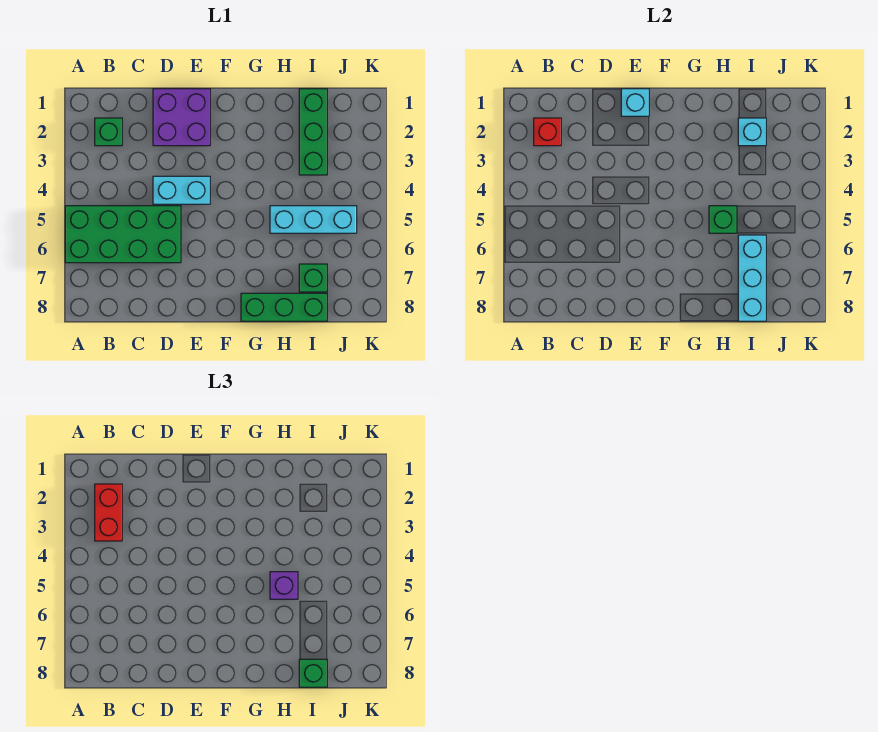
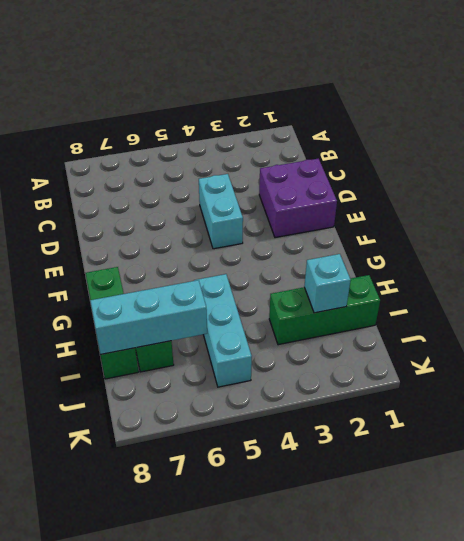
none -> green brick A5:D6 level 1
none -> green brick B2 level 1
none -> red brick B2 level 2

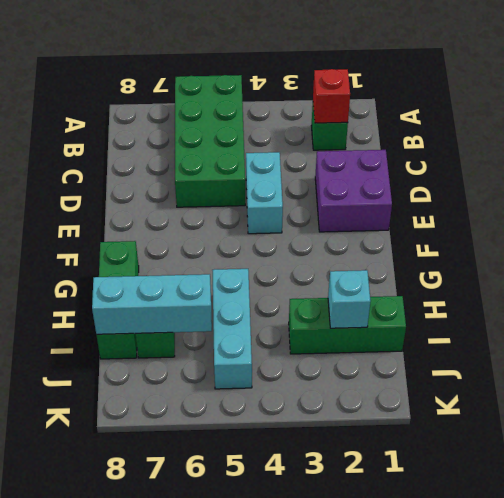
none -> cyan brick E1 level 2
none -> green brick H5 level 2
none -> red brick B2:B3 level 3

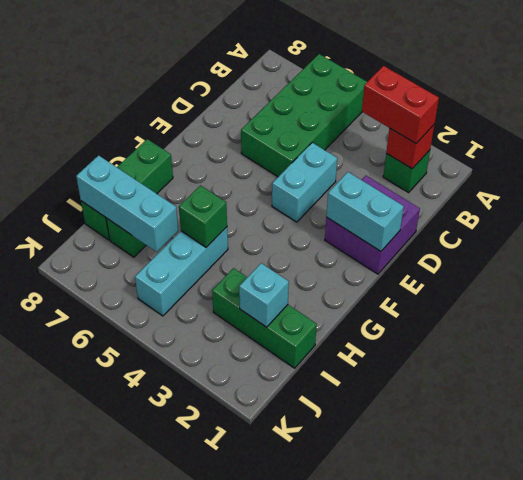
cyan brick E1:E2 level 2 -> cyan brick E1 level 2
none -> purple brick H5 level 3
none -> green brick I8 level 3

